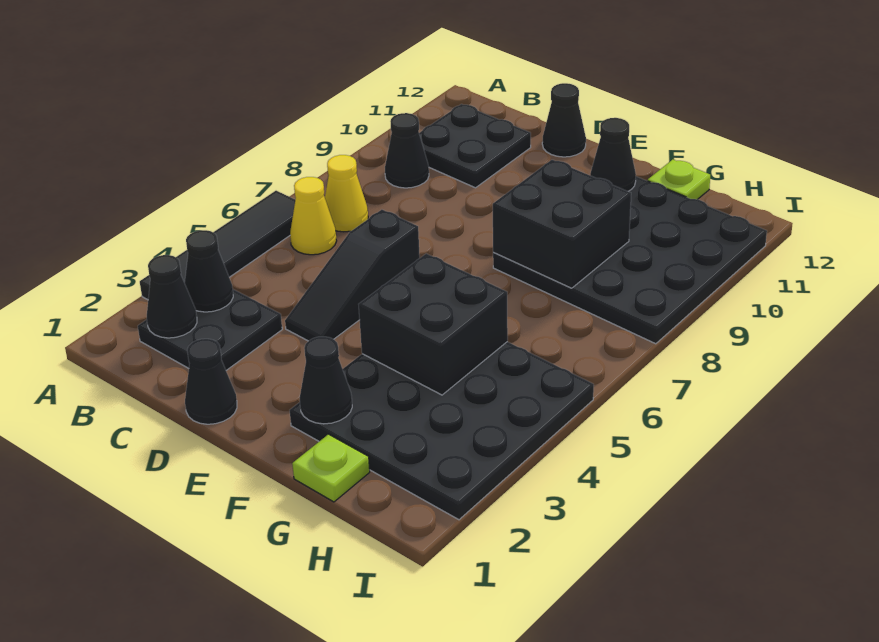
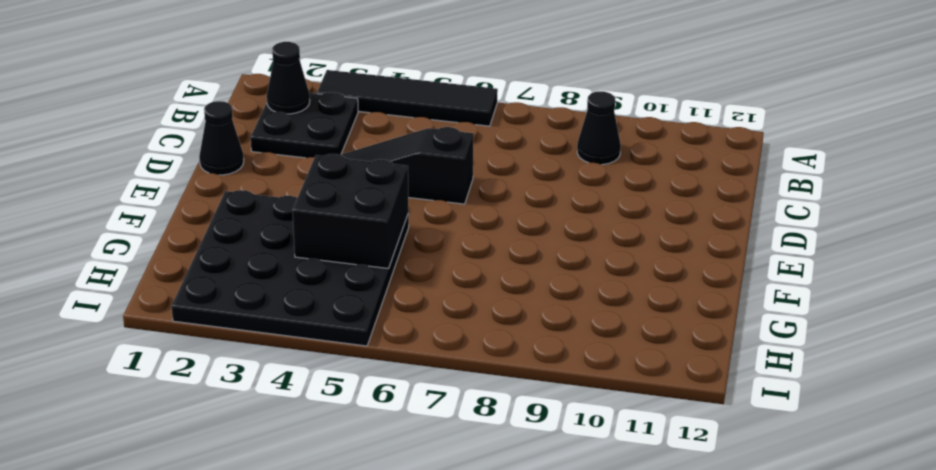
none -> yellow cone B6 level 1
none -> yellow cone B7 level 1
none -> black plate B10:C11 level 1

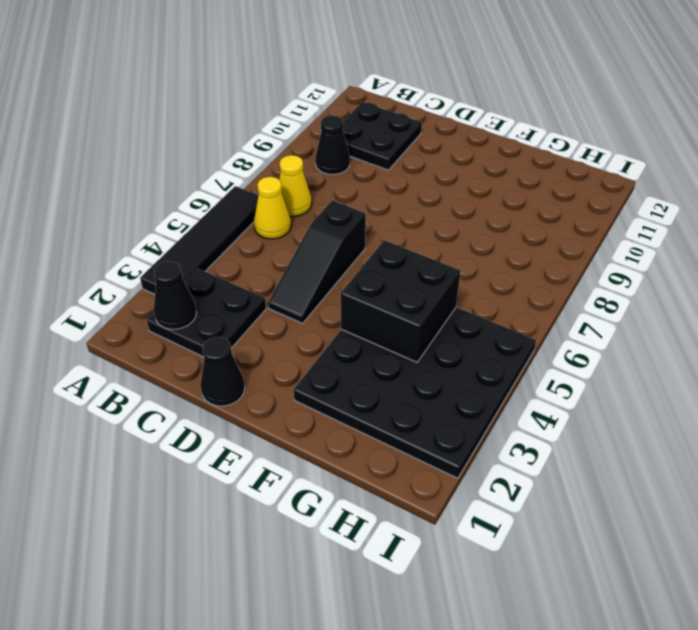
none -> black cone D12 level 1
none -> black plate F8:I11 level 1
none -> lime plate G1 level 1

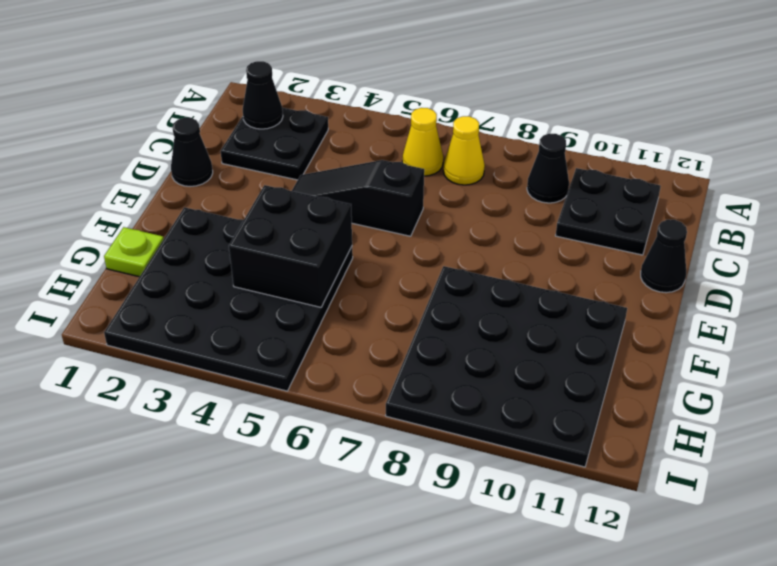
none -> black tile A3:A6 level 1
none -> lime plate G12 level 1
none -> black cone B3 level 2

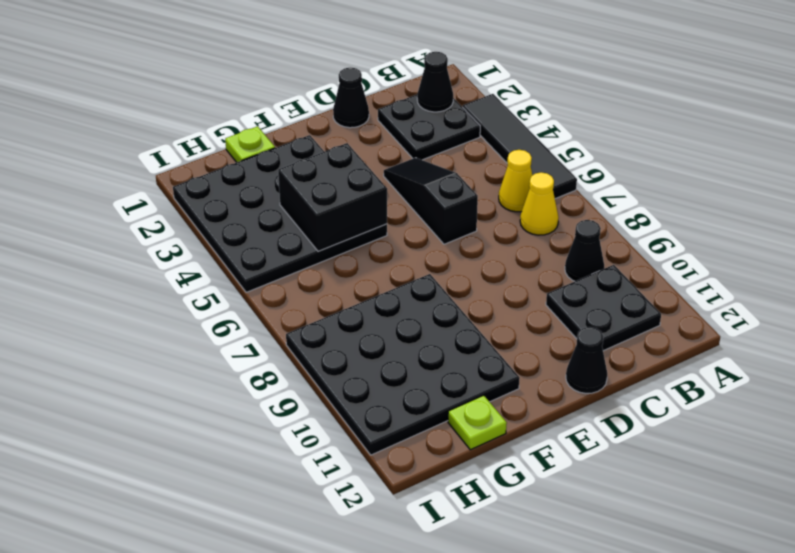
none -> black cone B3 level 2
none -> black cone F2 level 2
none -> black brick F8:G9 level 2

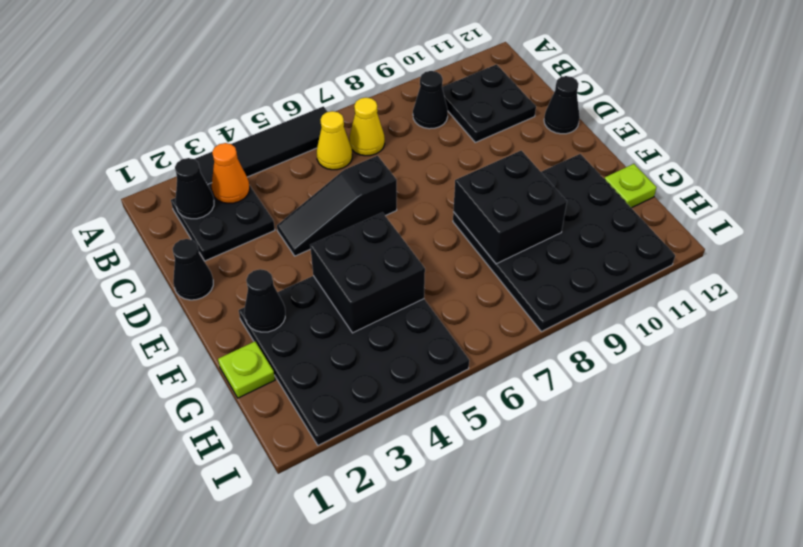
orange cone B3 level 2 -> black cone B3 level 2
none -> black cone F11 level 2

